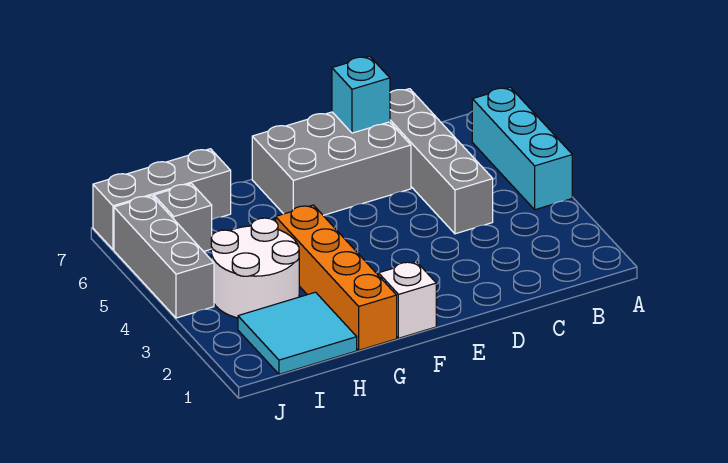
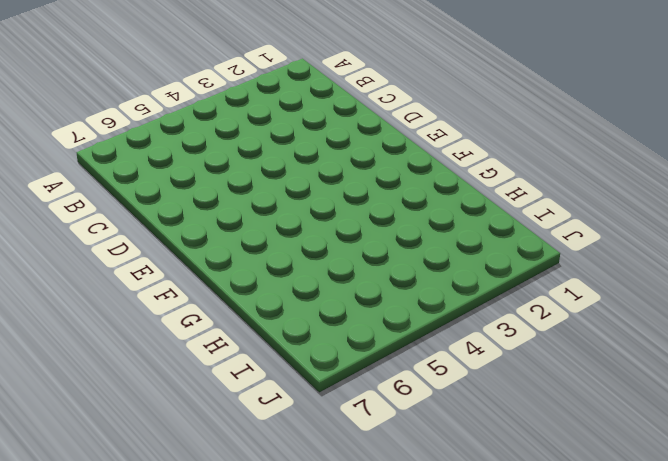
none -> cyan brick A4:A6 level 1
none -> grey brick C4:C7 level 1

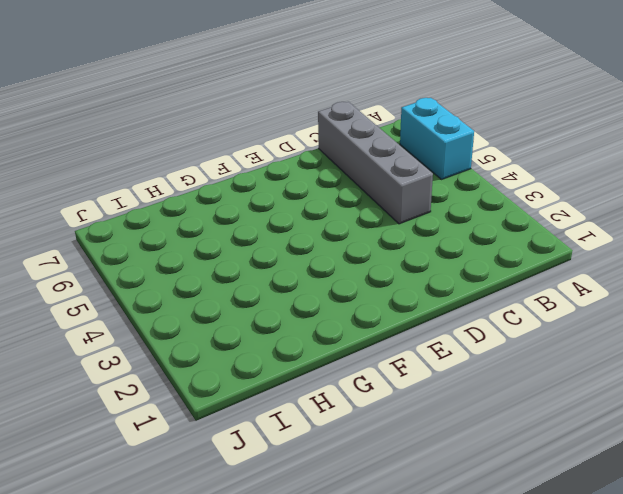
cyan brick A5:A6 level 1 -> cyan brick A4:A6 level 1
none -> grey brick D6:F7 level 1
none -> white brick F1 level 1

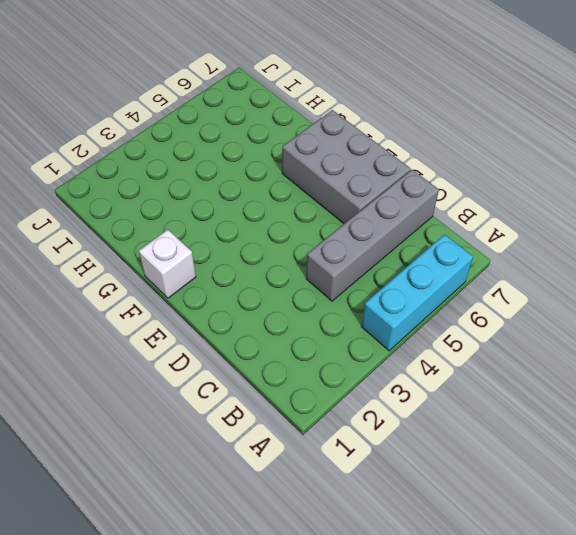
none -> orange brick G1:G4 level 1
none -> cyan tile H1:I2 level 1

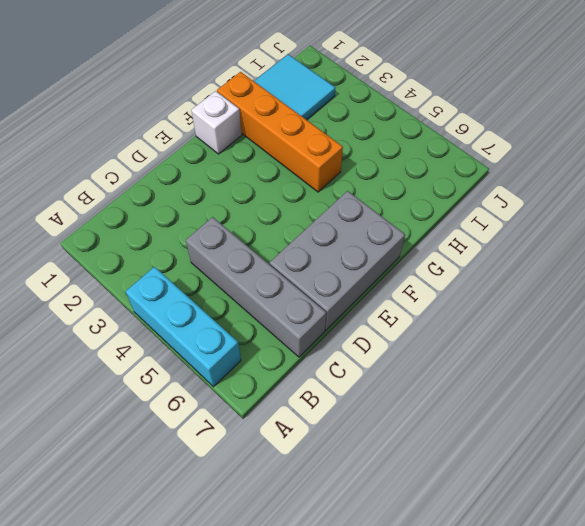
none -> white round brick H3:I4 level 1
none -> grey brick H7:J7 level 1

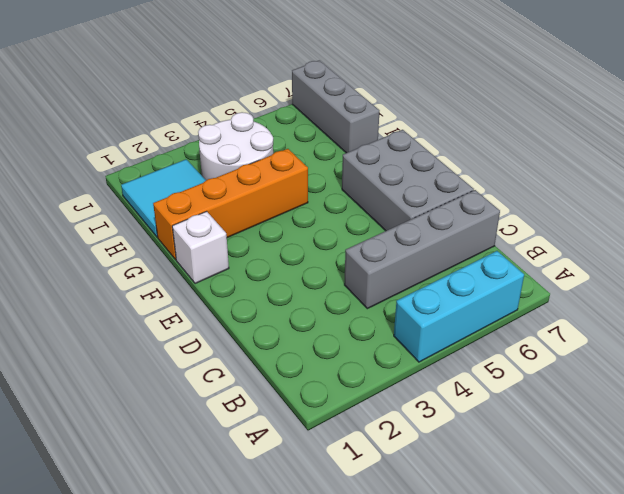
none -> grey brick I6 level 1
none -> grey brick J4:J6 level 1

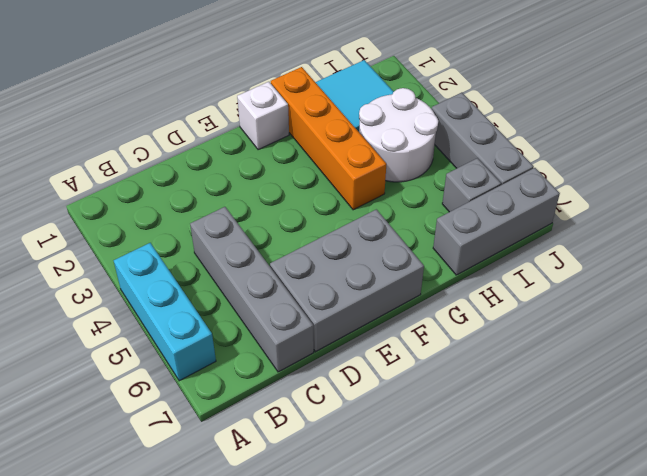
none -> cyan brick D7 level 2

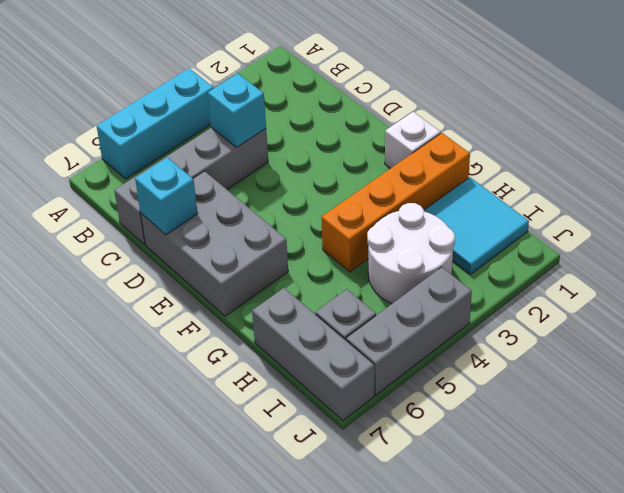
cyan brick C4 level 2 -> none

